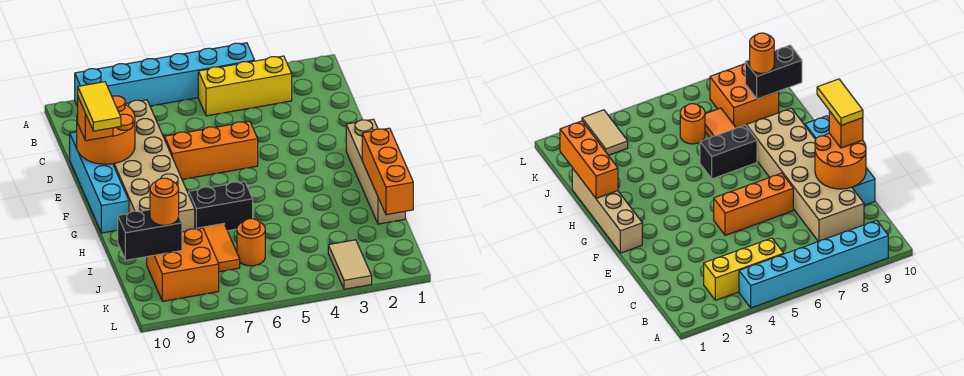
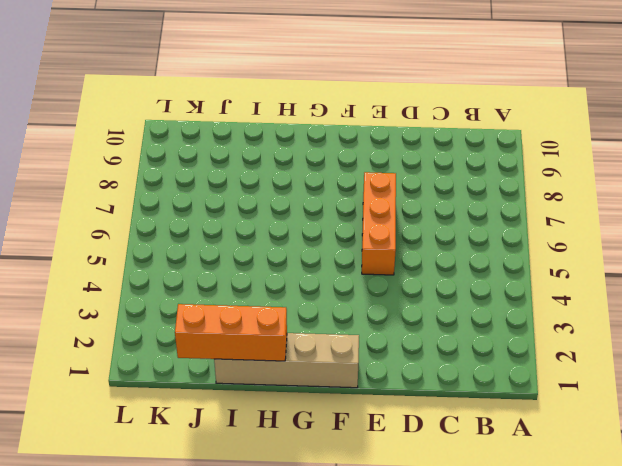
none -> cyan brick A4:A9 level 1
none -> yellow brick B3:B5 level 1
none -> tan brick C8:H9 level 1

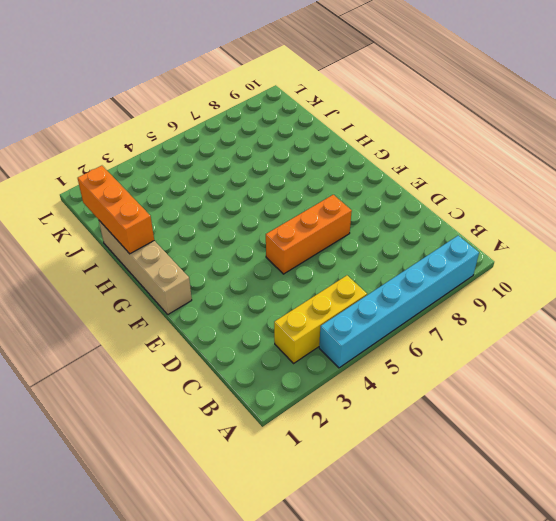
none -> tan brick C8:H9 level 1
none -> cyan brick D10:G10 level 1
none -> black brick H6:H7 level 1

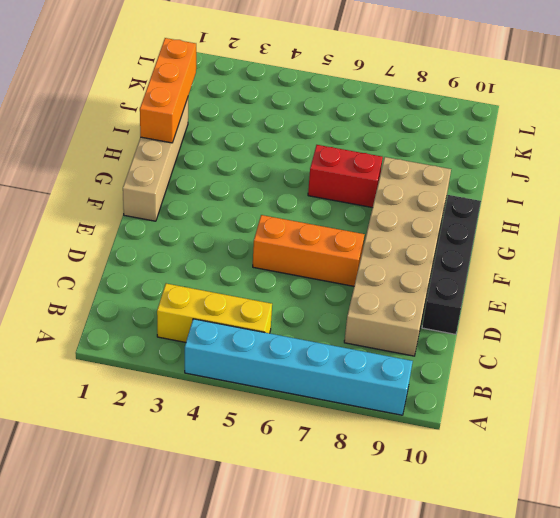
black brick D10:G10 level 1 -> cyan brick D10:G10 level 1
red brick H6:H7 level 1 -> black brick H6:H7 level 1
none -> orange tile I7:J7 level 1
none -> orange round brick J6 level 1
none -> orange brick J8:K9 level 1

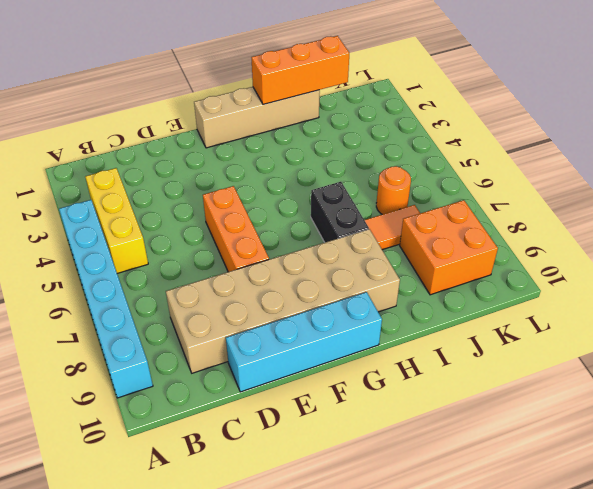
none -> tan tile K3:L3 level 1
none -> orange round brick D9:E10 level 2
none -> black brick J9:J10 level 2

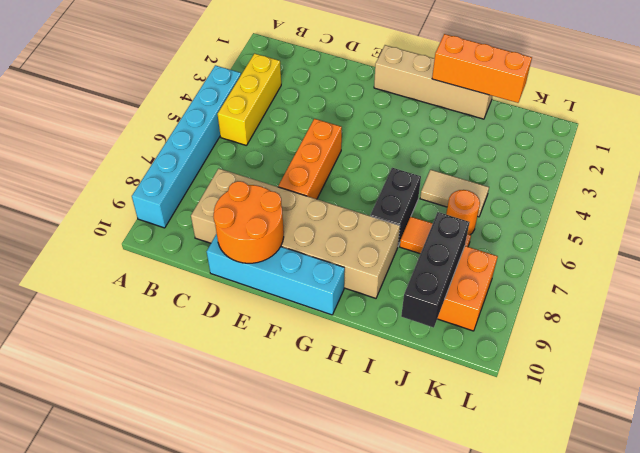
tan tile I5:J5 level 1 -> tan tile K3:L3 level 1
black brick J8:J10 level 2 -> black brick J9:J10 level 2
none -> orange brick E10 level 3
none -> orange round brick J9 level 3
none -> yellow tile E10:F10 level 4

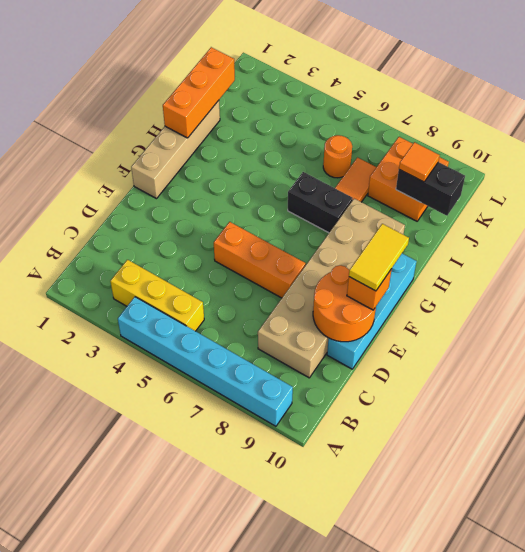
orange tile J9 level 3 -> orange round brick J9 level 3
none -> tan tile K3:L3 level 1

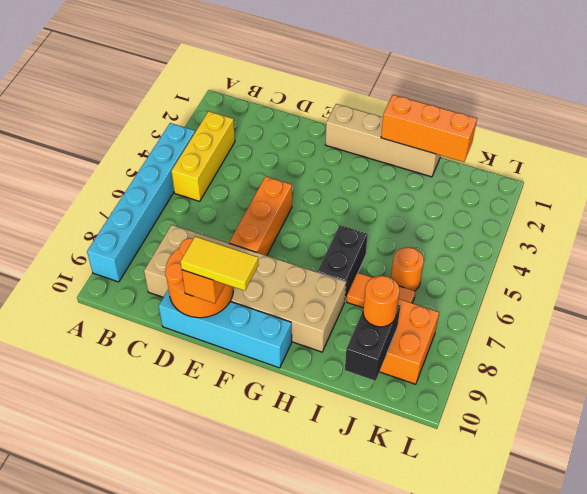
none -> tan tile K3:L3 level 1

